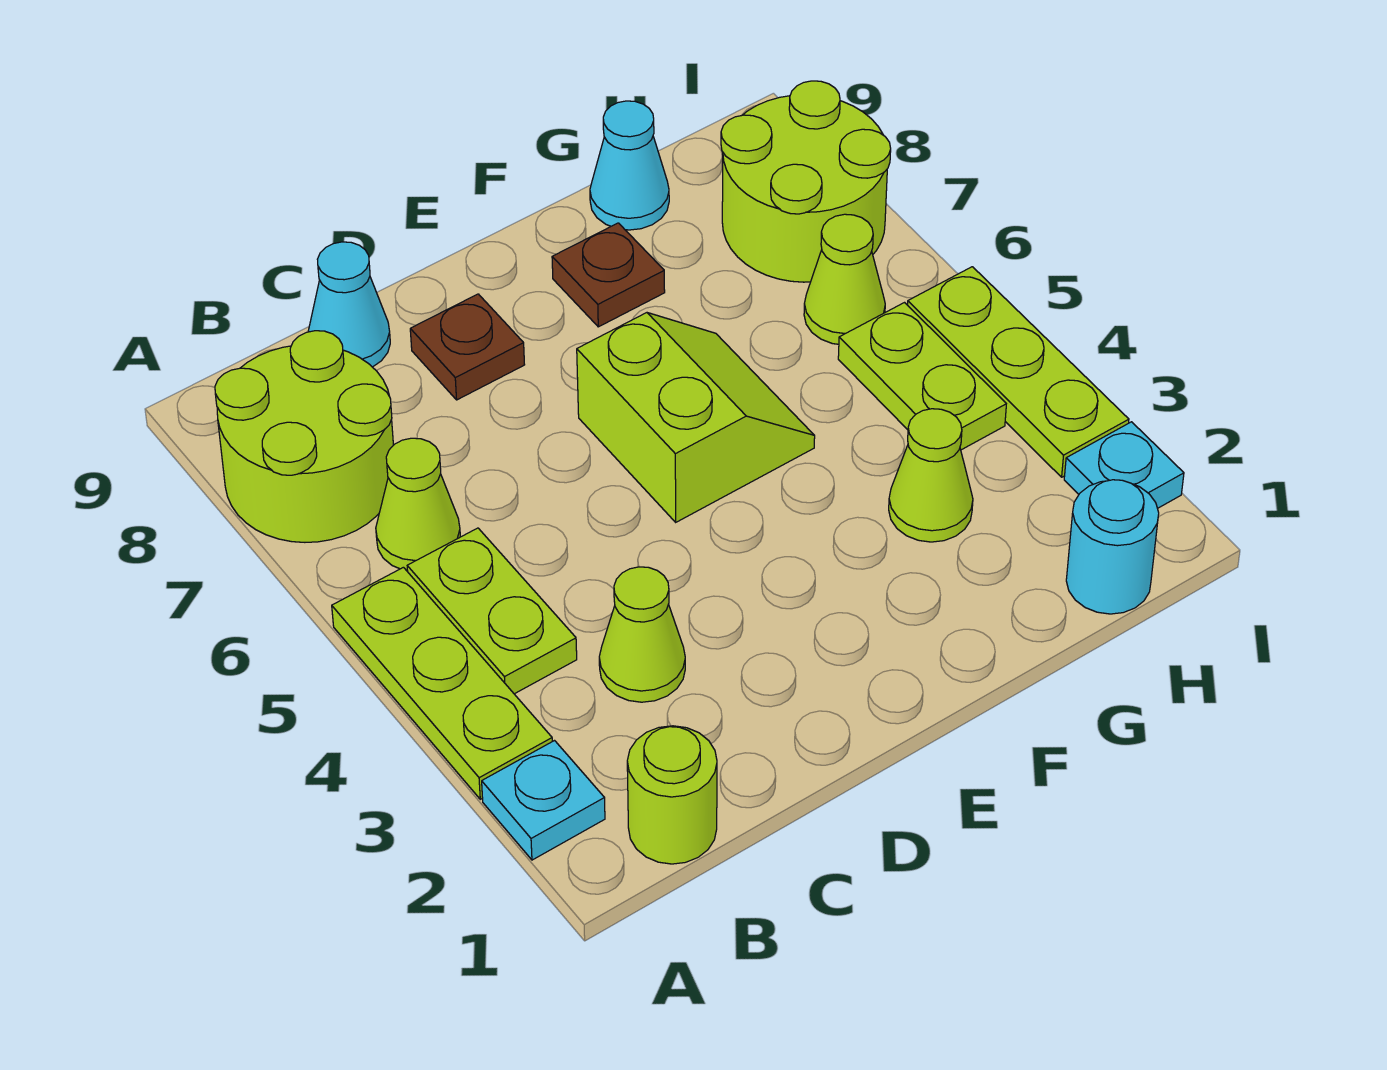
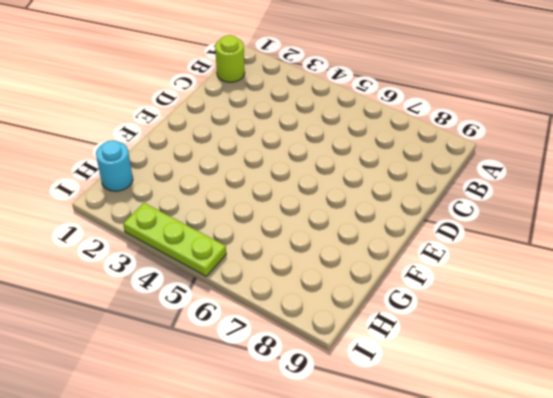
none -> cyan plate A2 level 1
none -> lime plate A3:A5 level 1
none -> lime round brick A7:B8 level 1

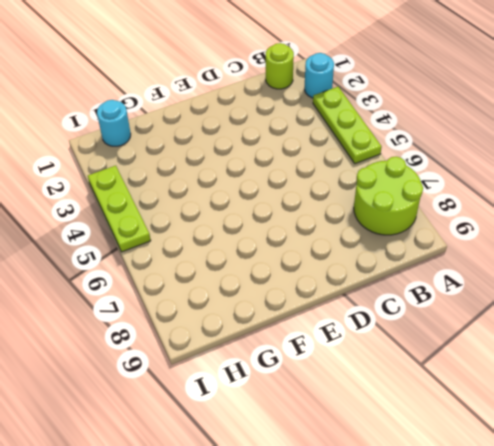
cyan round brick A2 level 1 -> cyan plate A2 level 1
none -> lime plate B4:B5 level 1
none -> lime cone B6 level 1
none -> lime cone C3 level 1

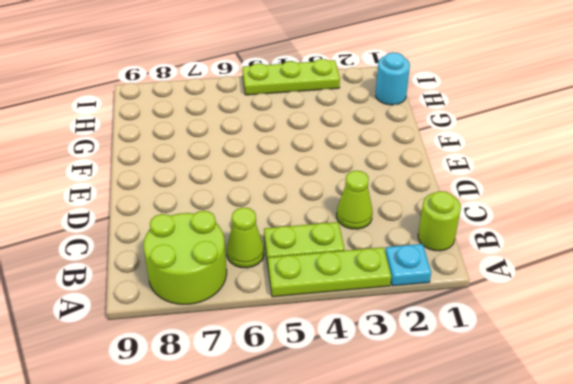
none -> cyan cone C9 level 1
none -> brown plate D8 level 1
none -> lime slope E5:F6 level 1 top E

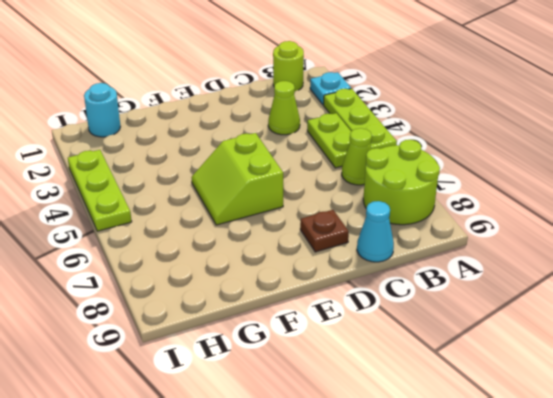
none -> brown plate F8 level 1
none -> lime cone G3 level 1
none -> cyan cone G9 level 1

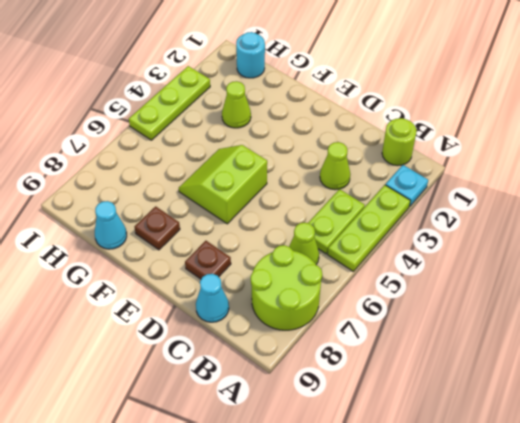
none -> lime plate H4:H5 level 1
none -> lime cone H6 level 1
none -> lime round brick H7:I8 level 1

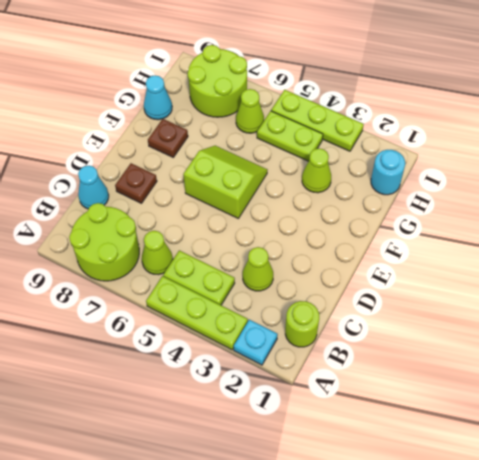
none -> cyan plate I2 level 1

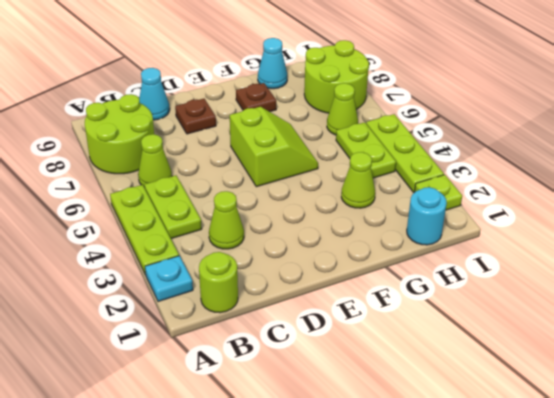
lime plate I2 level 1 -> cyan plate I2 level 1

